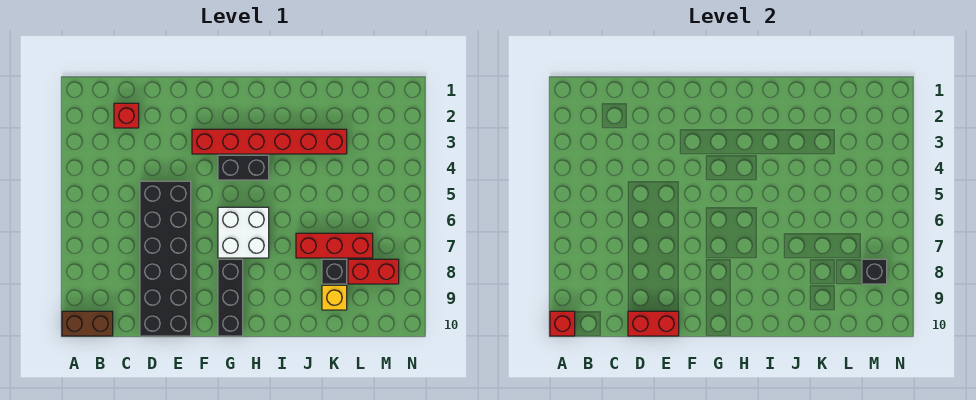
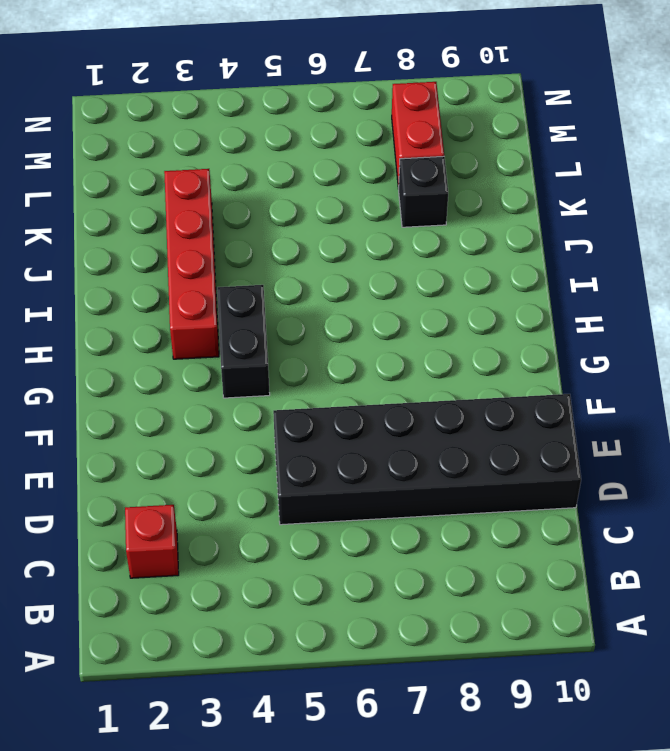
red brick H3:K3 level 1 -> red brick F3:K3 level 1
none -> brown brick A10:B10 level 1
none -> white brick G6:H7 level 1
none -> black brick G8:G10 level 1

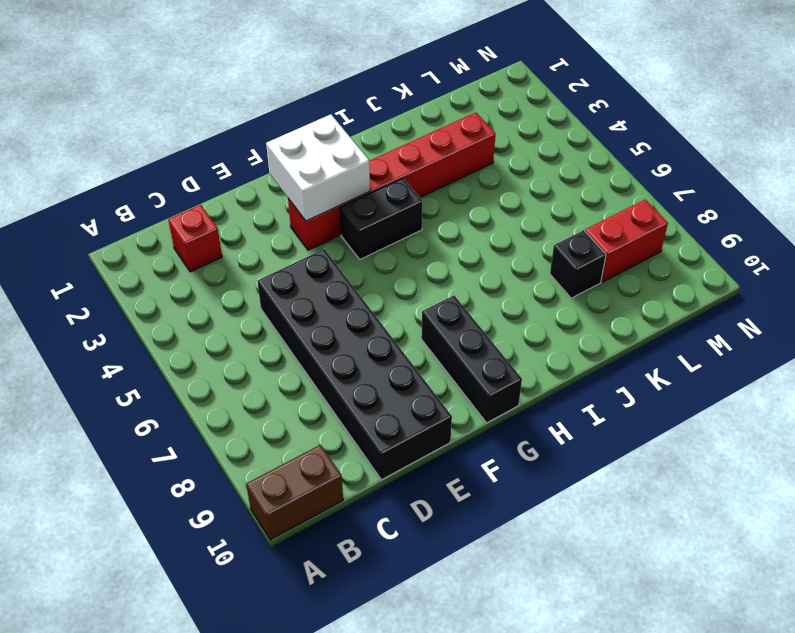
white brick F2:G3 level 2 -> white brick G6:H7 level 1
none -> red brick J7:L7 level 1
none -> yellow brick K9 level 1
none -> red brick A10 level 2

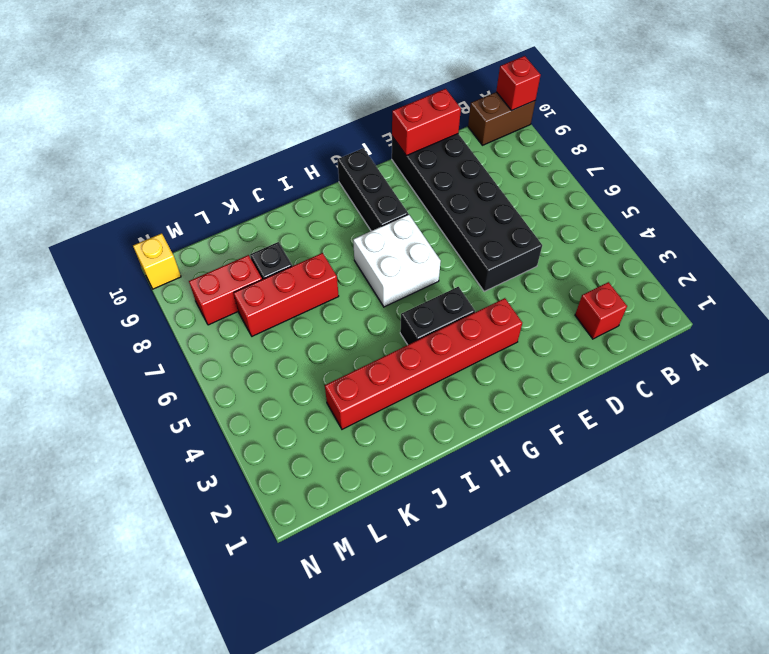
yellow brick N10 level 1 -> yellow brick K9 level 1
none -> black brick M8 level 2

